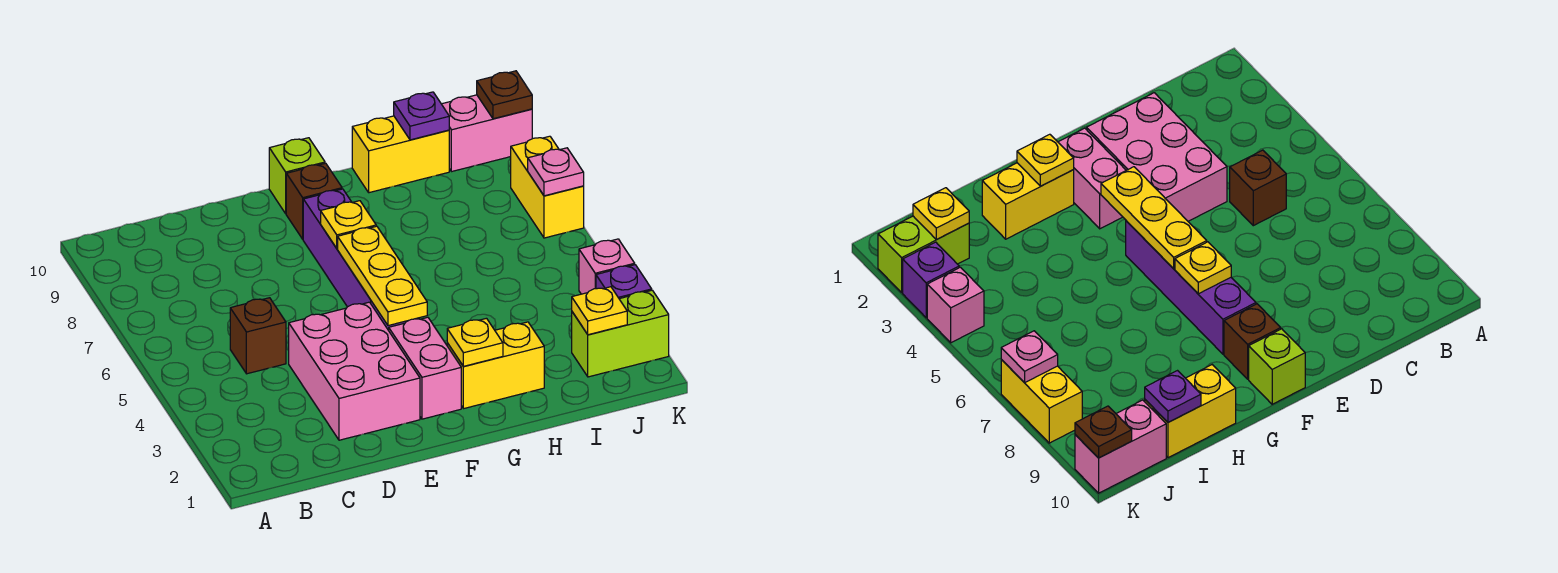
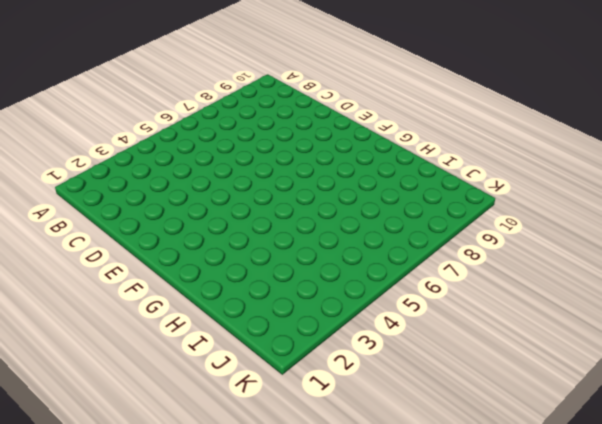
none -> brown brick C5 level 1
none -> pink brick D2:E4 level 1
none -> pink brick F2:F3 level 1

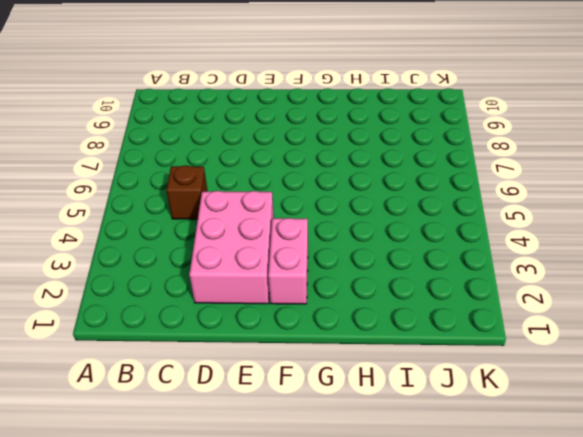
none -> purple brick F5:F8 level 1
none -> brown brick F9 level 1
none -> lime brick F10 level 1

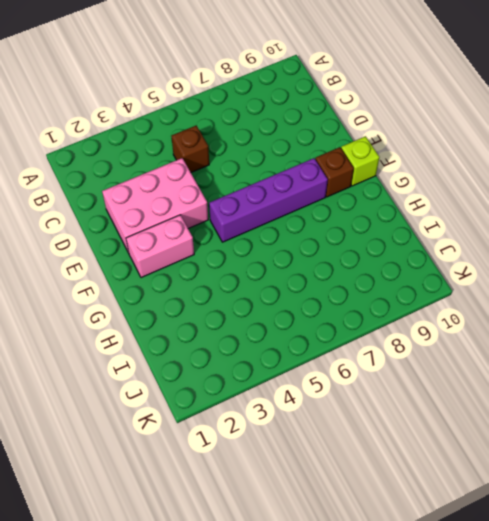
none -> yellow brick G2:H2 level 1
none -> yellow brick H10:I10 level 1
none -> lime brick J2:K2 level 1

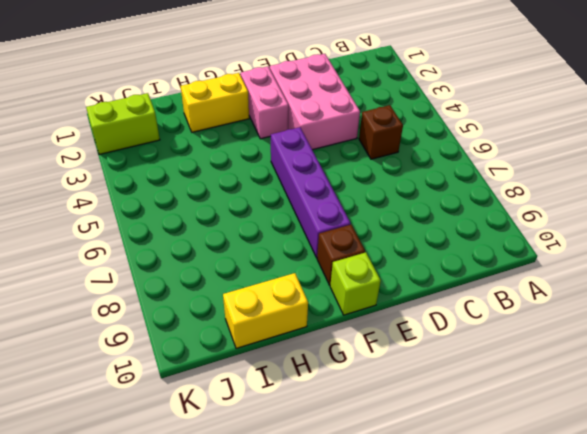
none -> pink brick J10:K10 level 1
none -> purple brick K3 level 1
none -> pink brick K4 level 1

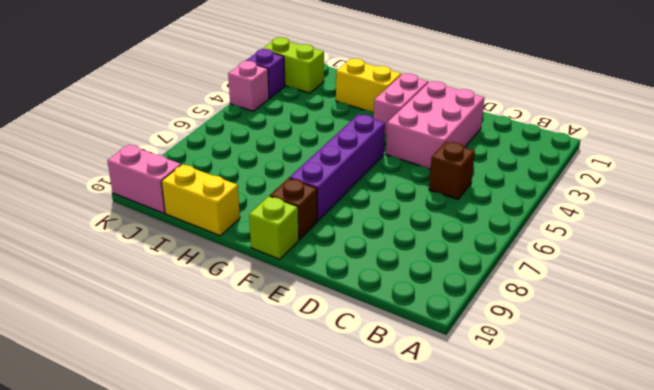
none -> yellow brick K7:K8 level 1
none -> yellow plate F4:F6 level 2
none -> yellow plate F7 level 2

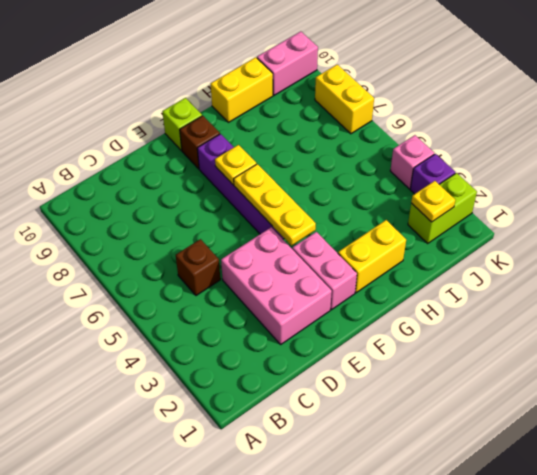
none -> yellow plate G2 level 2
none -> purple plate I10 level 2
none -> pink plate K7 level 2

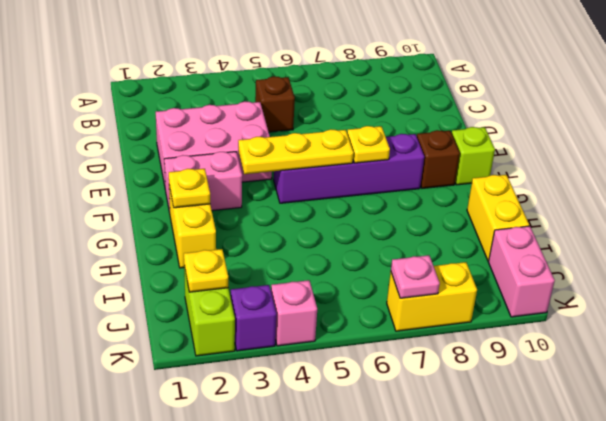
none -> purple plate I10 level 2
none -> brown plate K10 level 2

